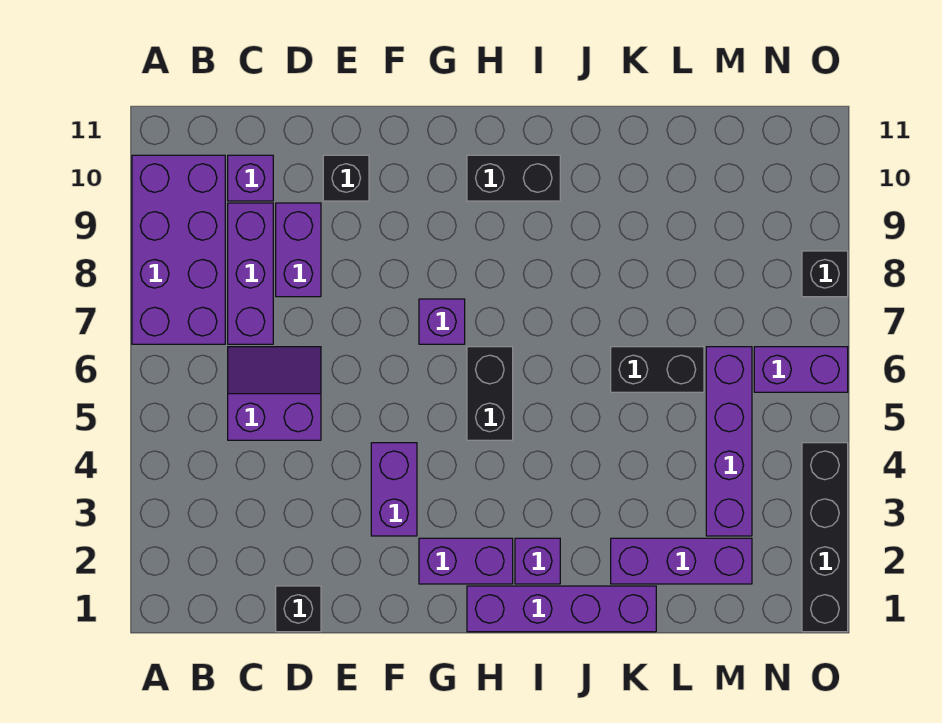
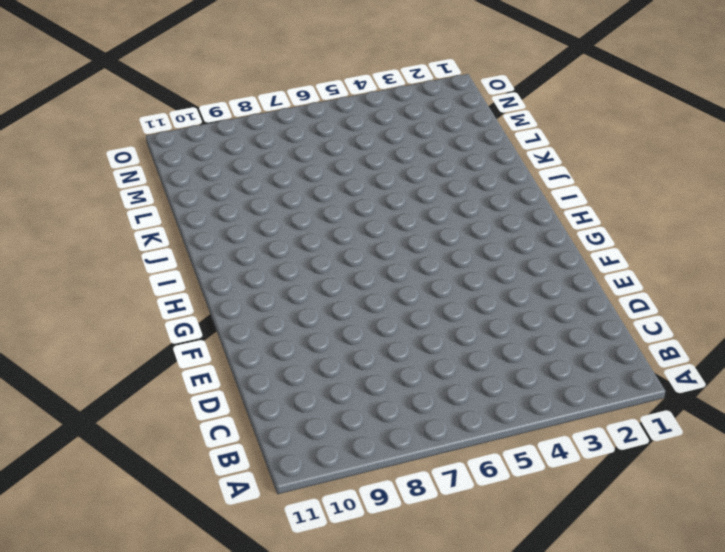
none -> purple brick A7:B10 level 1
none -> purple slope C5:D6 level 1 top 5
none -> purple brick C7:C9 level 1

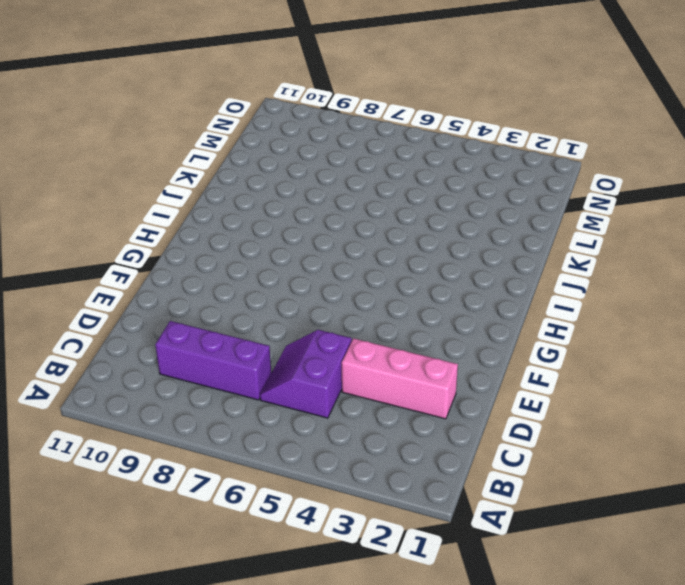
pink brick D2:D4 level 1 -> none
none -> purple brick A7:B10 level 1
none -> purple brick C10 level 1
none -> black brick D1 level 1

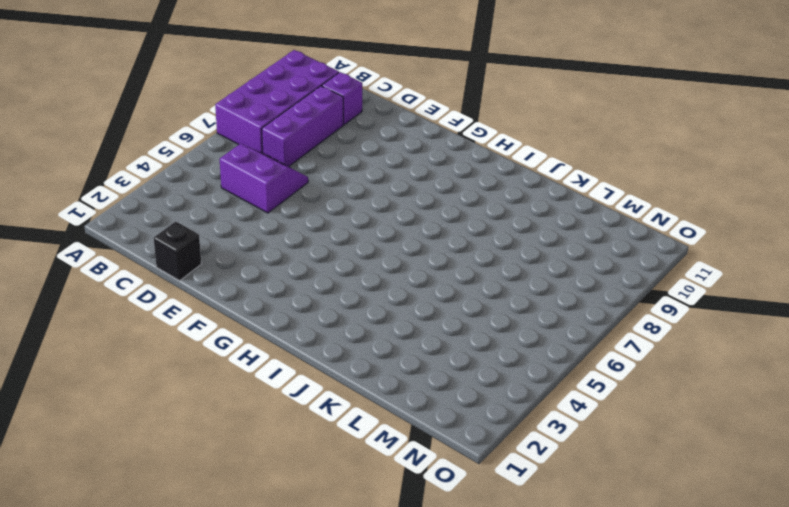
none -> purple brick D8:D9 level 1
none -> black brick E10 level 1
none -> purple brick F3:F4 level 1

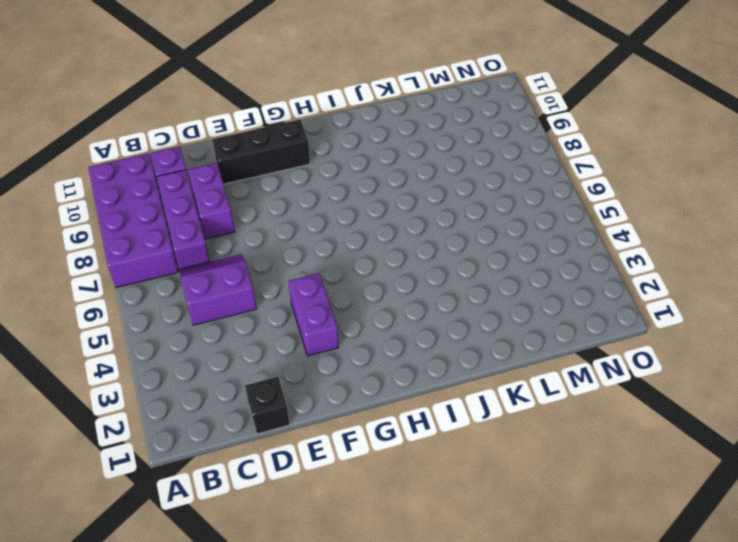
black brick E10:G10 level 1 -> black brick E10 level 1
none -> purple brick G2:H2 level 1
none -> purple brick G7 level 1
none -> purple brick H1:K1 level 1

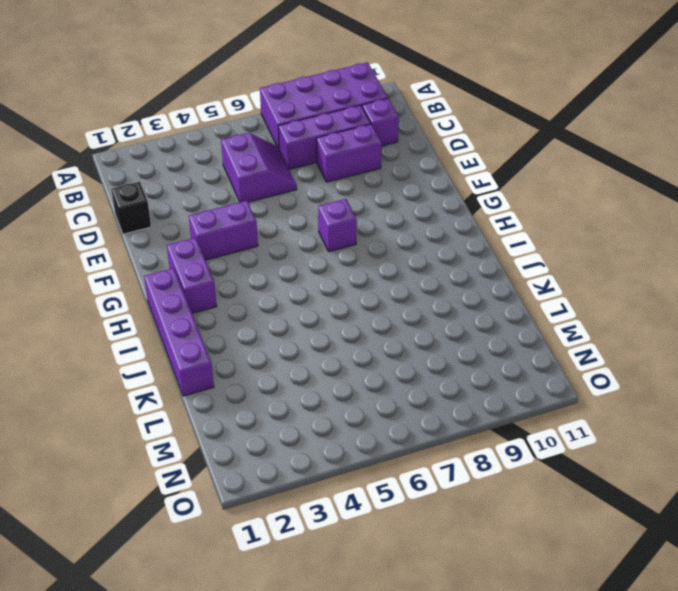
none -> black brick E10 level 1
none -> black brick H5:H6 level 1
none -> black brick H10:I10 level 1

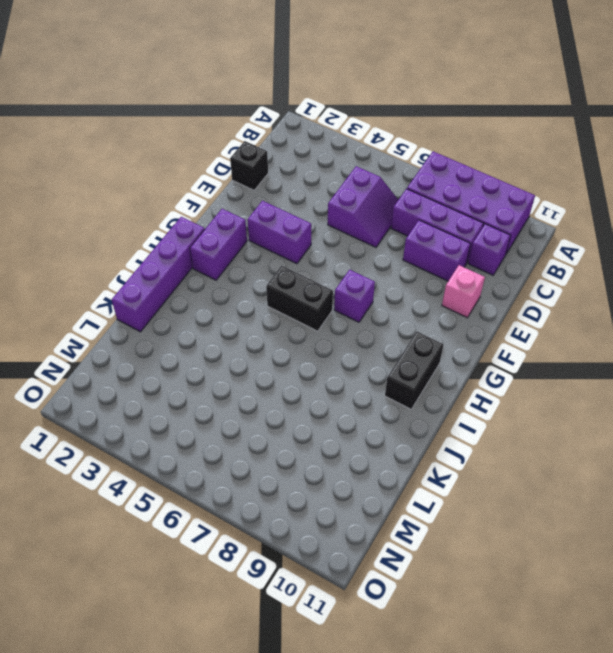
pink brick E10 level 1 -> black brick E10 level 1
none -> purple brick I2 level 1
none -> purple brick K2:M2 level 1
none -> black brick K6:L6 level 1

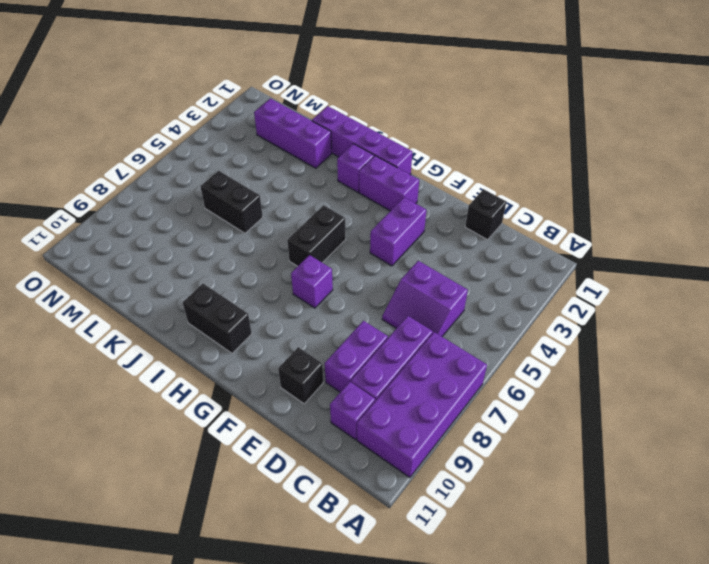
none -> purple brick M3:M6 level 1
none -> purple brick N6:O6 level 1
none -> black brick O1:O4 level 1

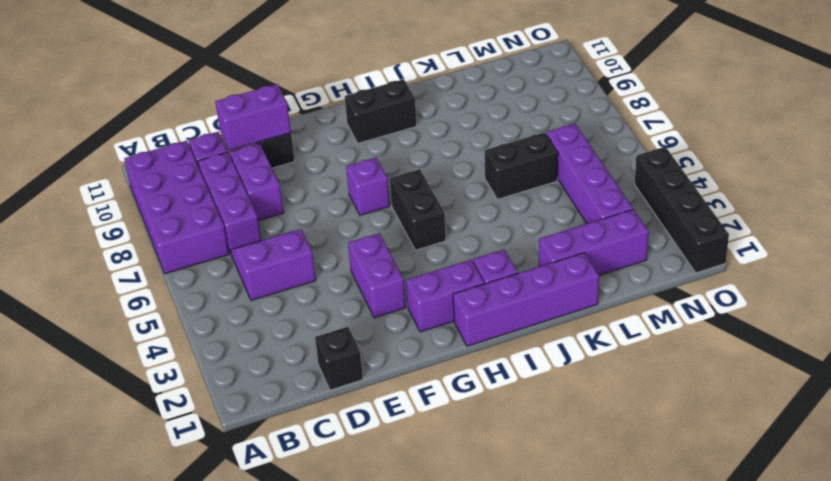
purple brick D10:E10 level 2 -> purple brick N6:O6 level 1
none -> black brick O8 level 1

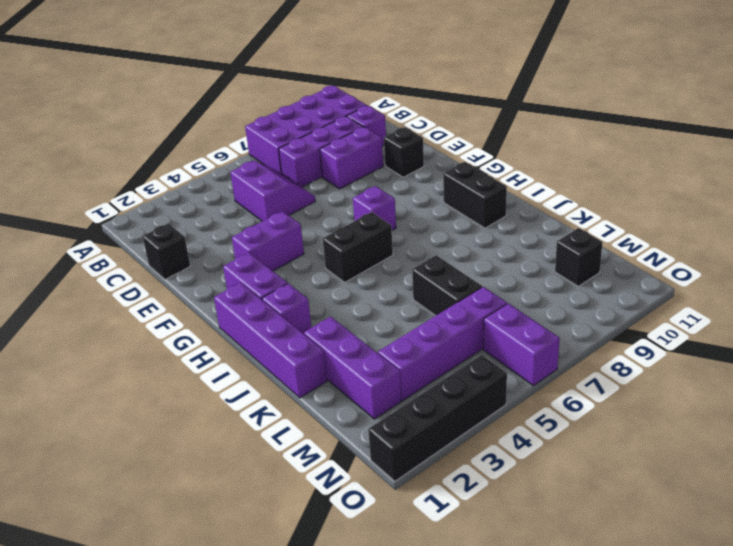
black brick M10 level 1 -> black brick O8 level 1

